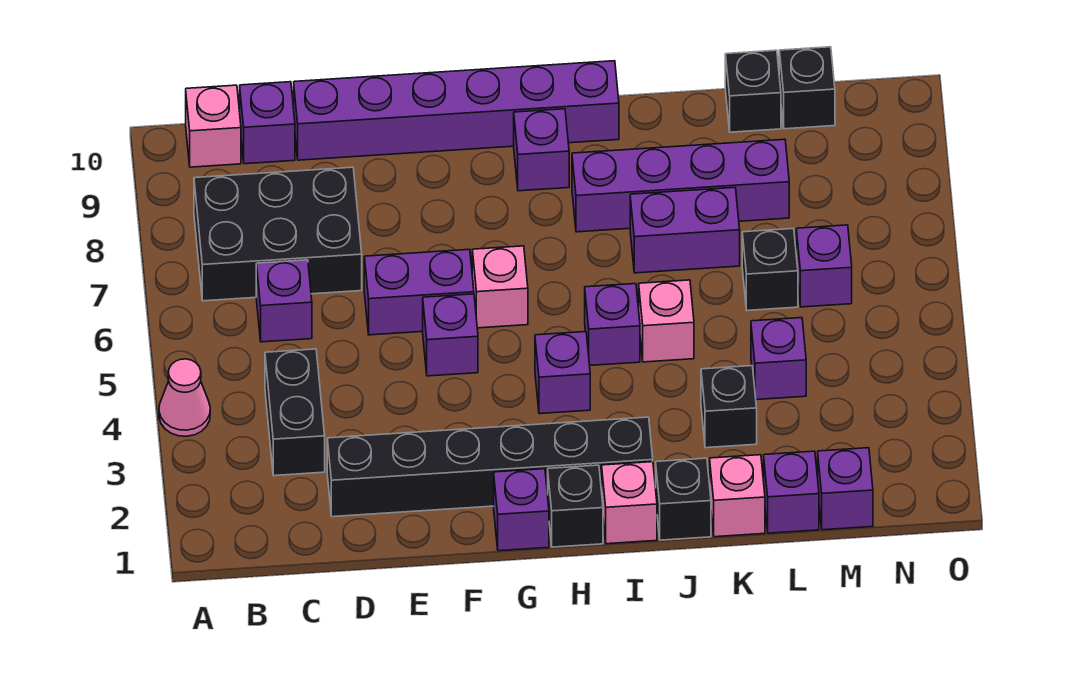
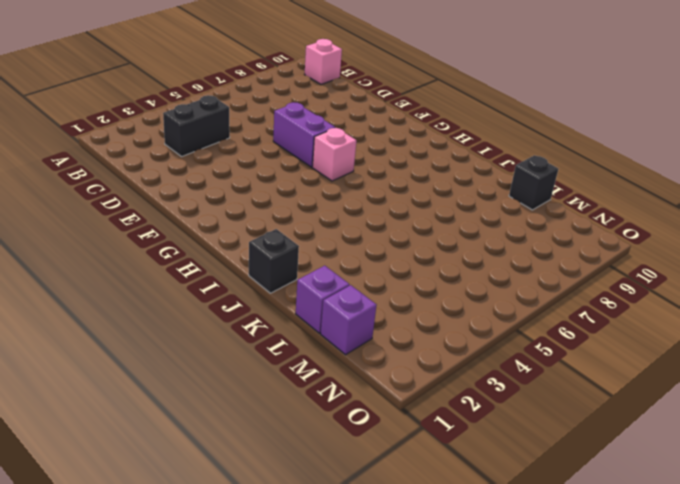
none -> pink cone A4 level 1
none -> black brick B7:D8 level 1
none -> purple brick C6 level 1
none -> purple brick C10 level 1

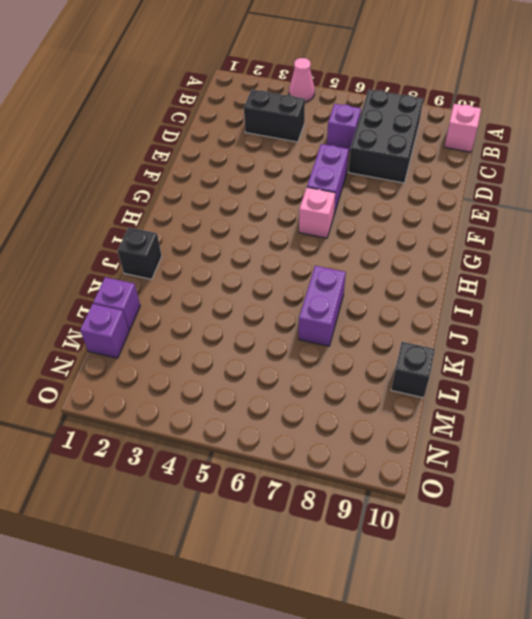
none -> purple brick C10 level 1
none -> black brick D2:I2 level 1
none -> purple brick D10:I10 level 1
none -> purple brick F5 level 1

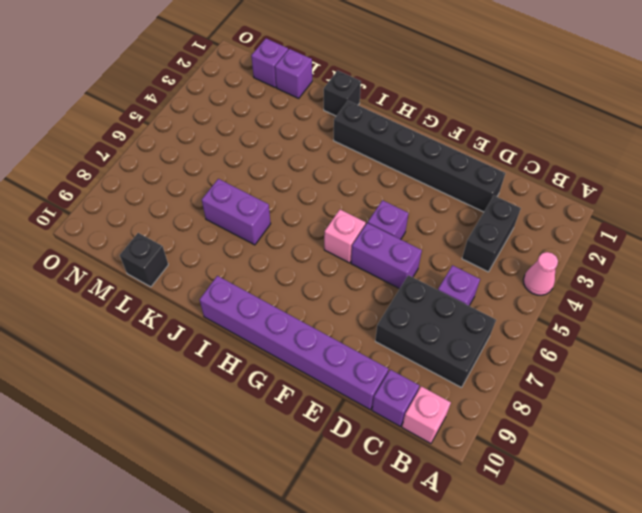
none -> purple brick G1 level 1
none -> black brick H1 level 1
none -> purple brick H4 level 1
none -> purple brick H9 level 1

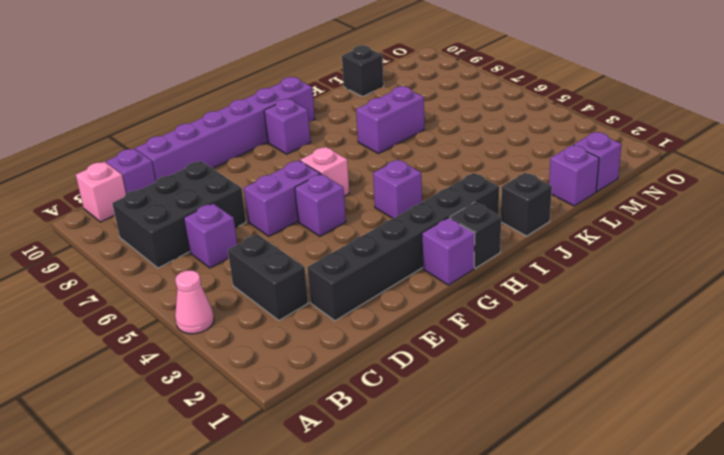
none -> pink brick I1 level 1
none -> purple brick I5 level 1
none -> purple brick I8:L8 level 1
none -> pink brick J5 level 1

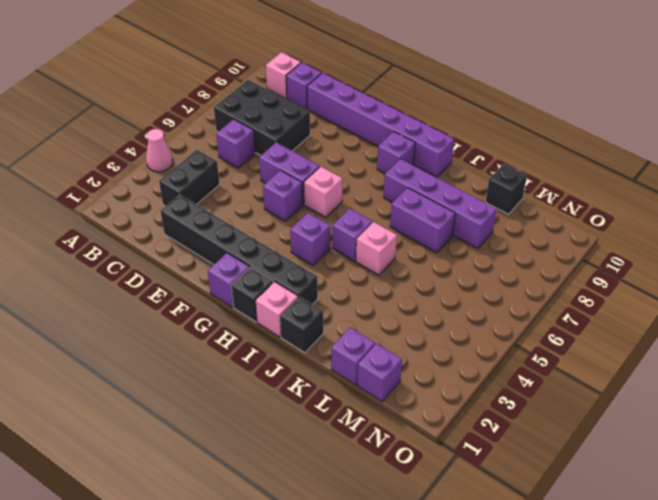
none -> pink brick K1 level 1
none -> black brick K3 level 1
none -> purple brick L4 level 1
none -> black brick L6 level 1

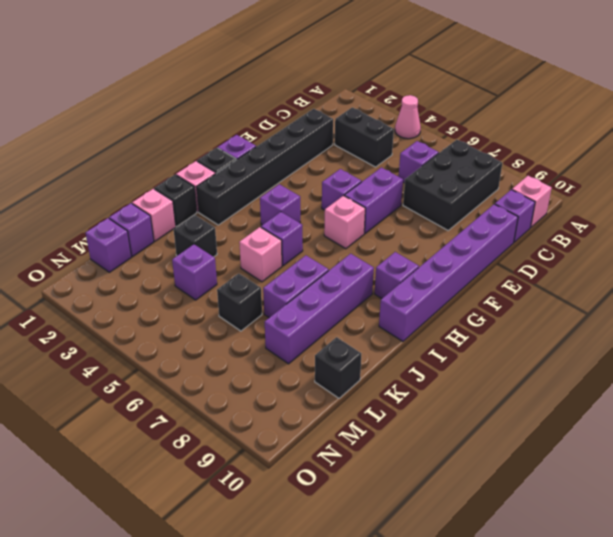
none -> purple brick M6 level 1
none -> black brick M10 level 1

